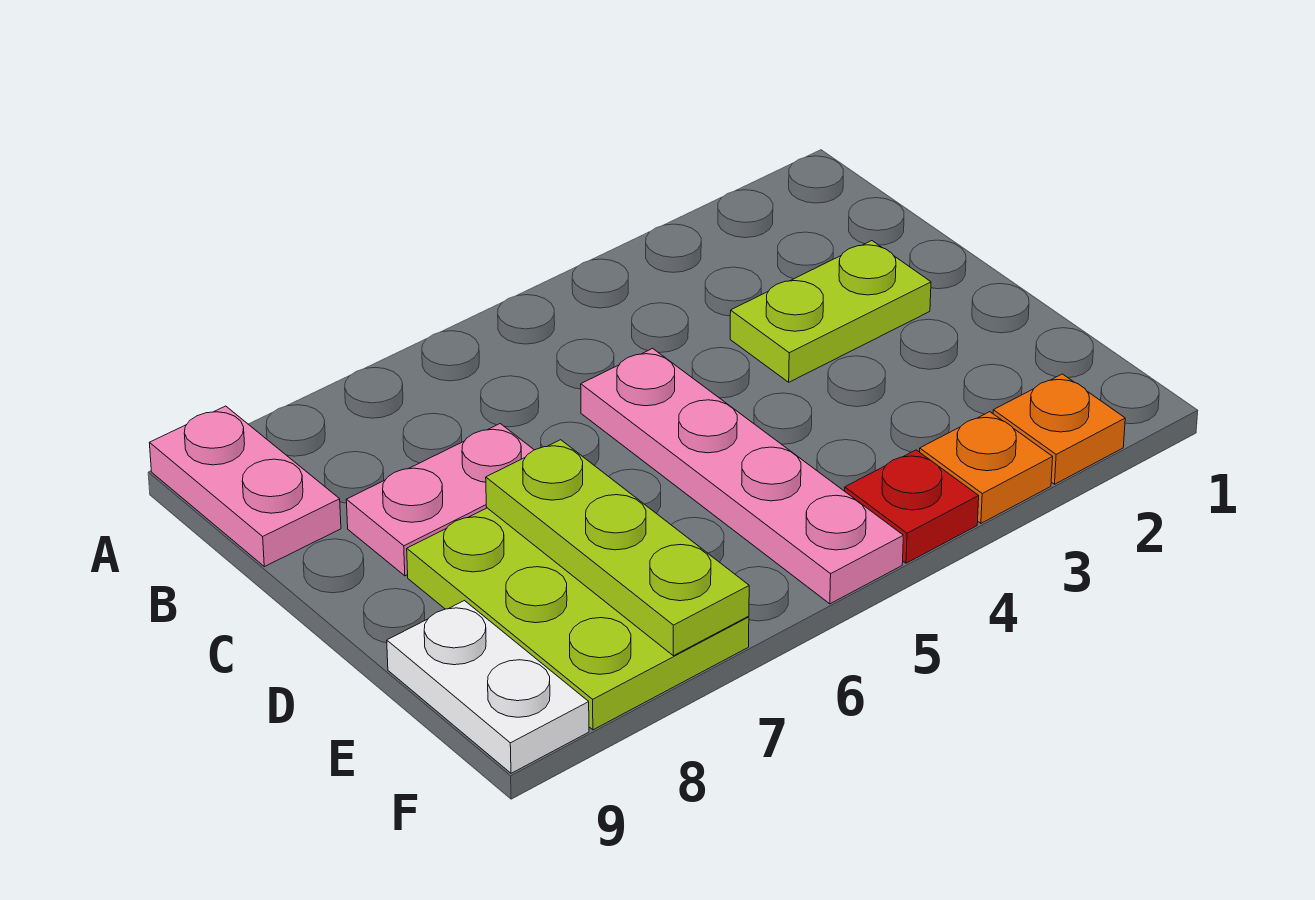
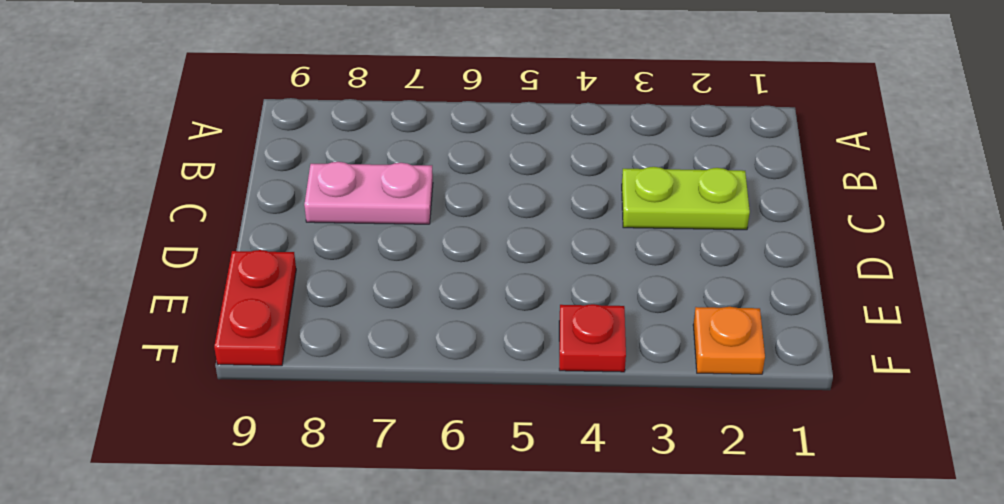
red plate E9:F9 level 1 -> white plate E9:F9 level 1
none -> pink plate A9:B9 level 1
none -> pink plate C5:F5 level 1

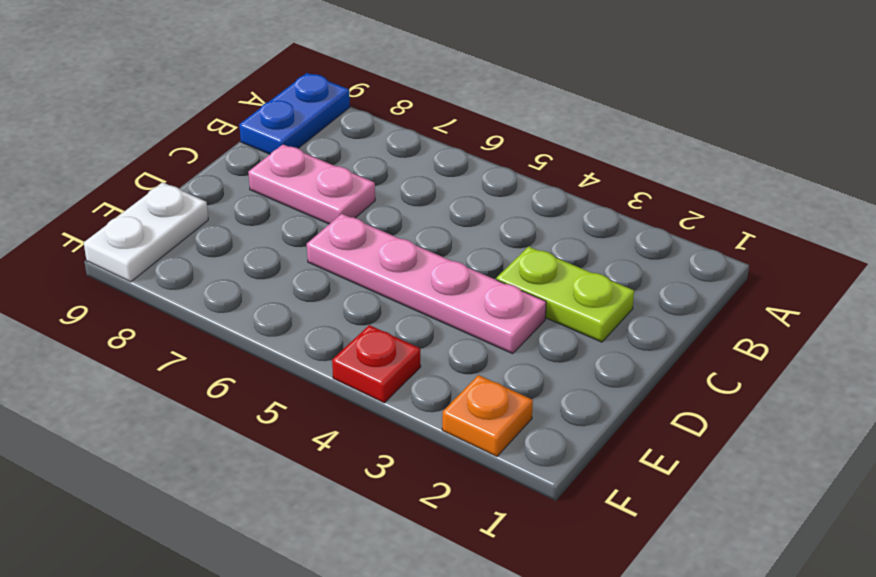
blue plate A9:B9 level 1 -> pink plate A9:B9 level 1
pink plate D3:D6 level 1 -> pink plate C5:F5 level 1
none -> lime plate D7:F8 level 1
none -> orange plate F3 level 1

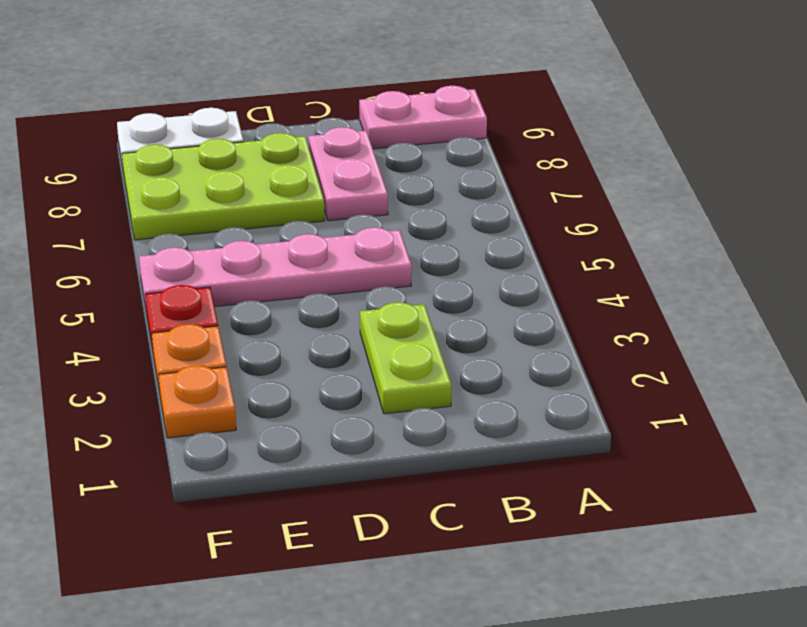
none -> lime plate D7:F7 level 2

